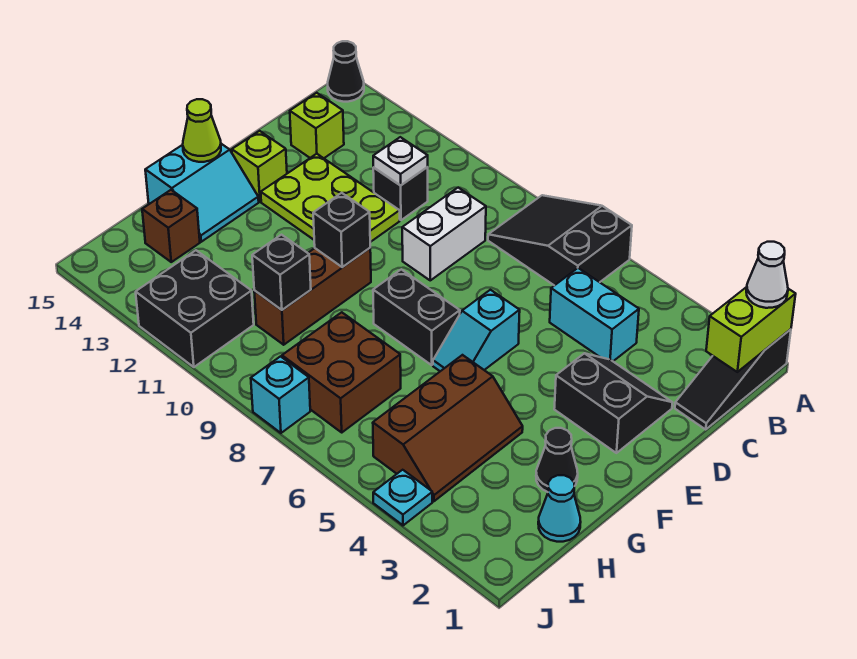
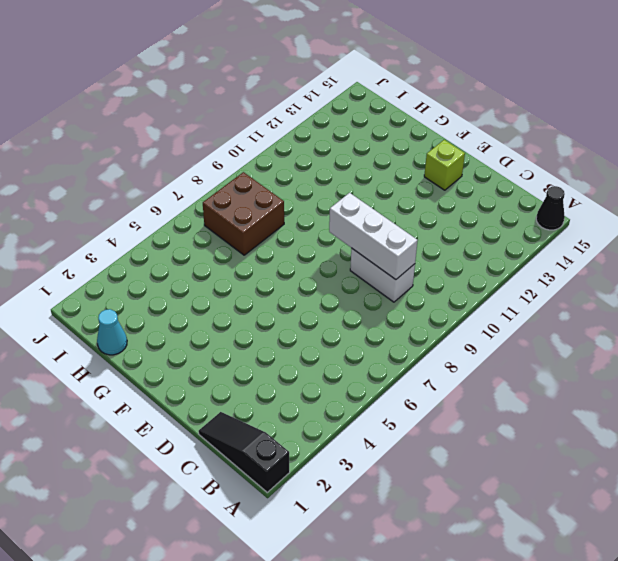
white brick C9:E9 level 2 -> none
none -> black slope A6:B8 level 1 top 6
none -> cyan brick C4:C5 level 1
none -> black brick C11 level 1

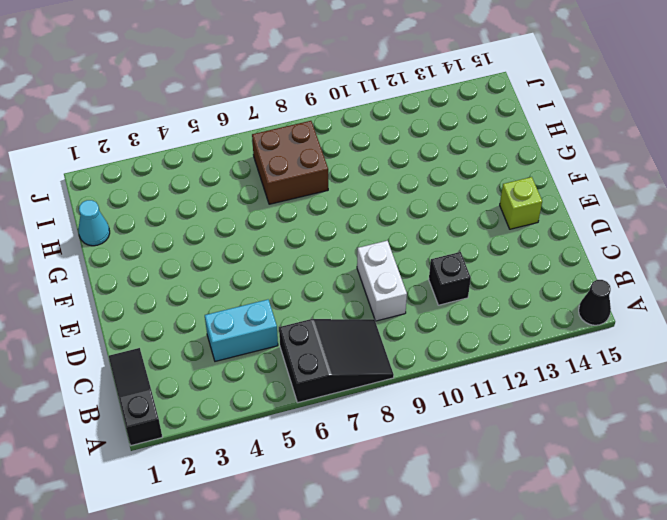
none -> lime brick C14 level 1
none -> black slope D2:E3 level 1 top E
none -> lime plate D11:E13 level 1

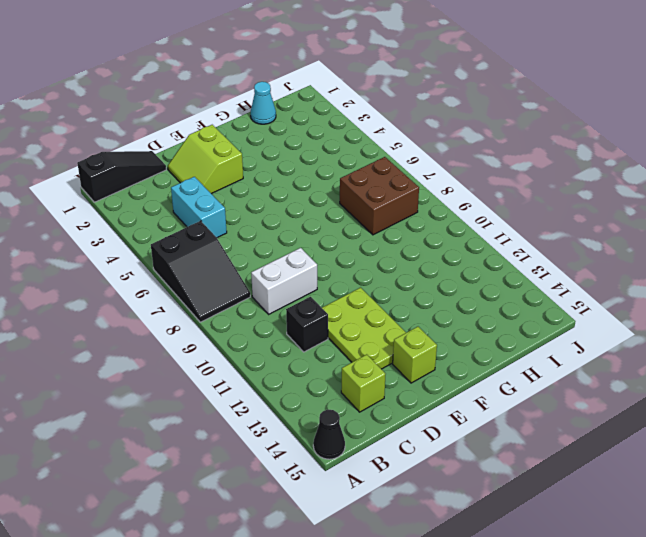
lime slope D2:E3 level 1 top E -> black slope D2:E3 level 1 top E
none -> cyan slope E6:F6 level 1 top E
none -> black brick F7:F8 level 1
none -> brown brick F10:H10 level 1

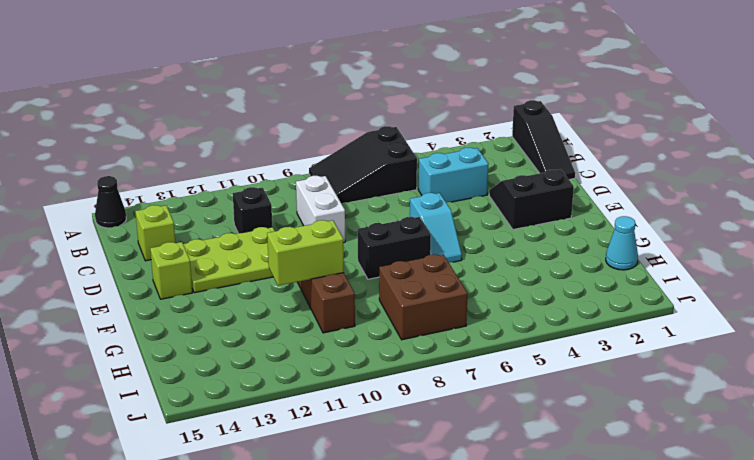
lime brick G10:G11 level 2 -> lime brick A1:B1 level 2
none -> cyan slope F14:G15 level 1 top 15
none -> black cone G2 level 1
none -> brown slope G4:I5 level 1 top 5

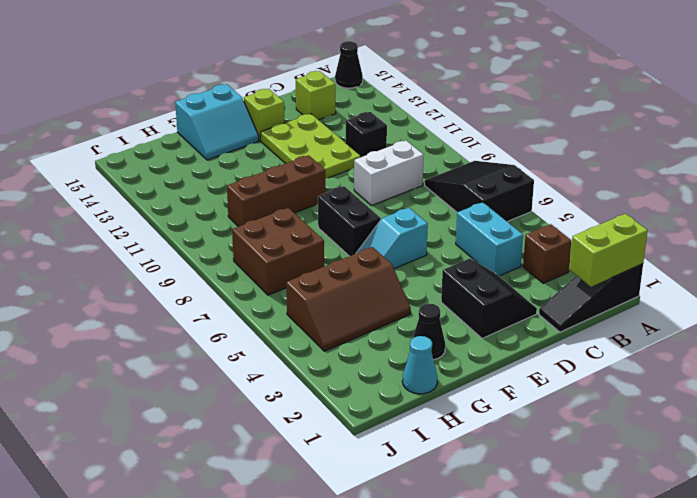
brown brick B3 level 1 -> brown brick H14 level 1
none -> black brick I11:J12 level 1
none -> cyan plate J4 level 1
none -> cyan brick J8 level 1

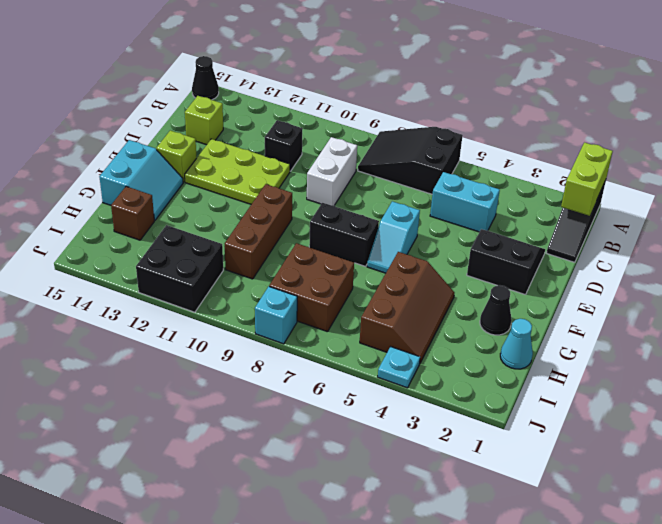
none -> white plate C11 level 2
none -> black brick F10 level 2
none -> lime cone F15 level 2

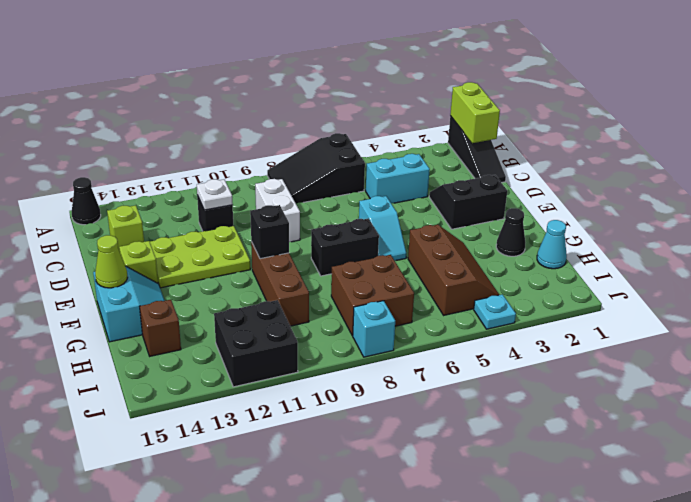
none -> black brick H10 level 2
none -> white cone A1 level 3

